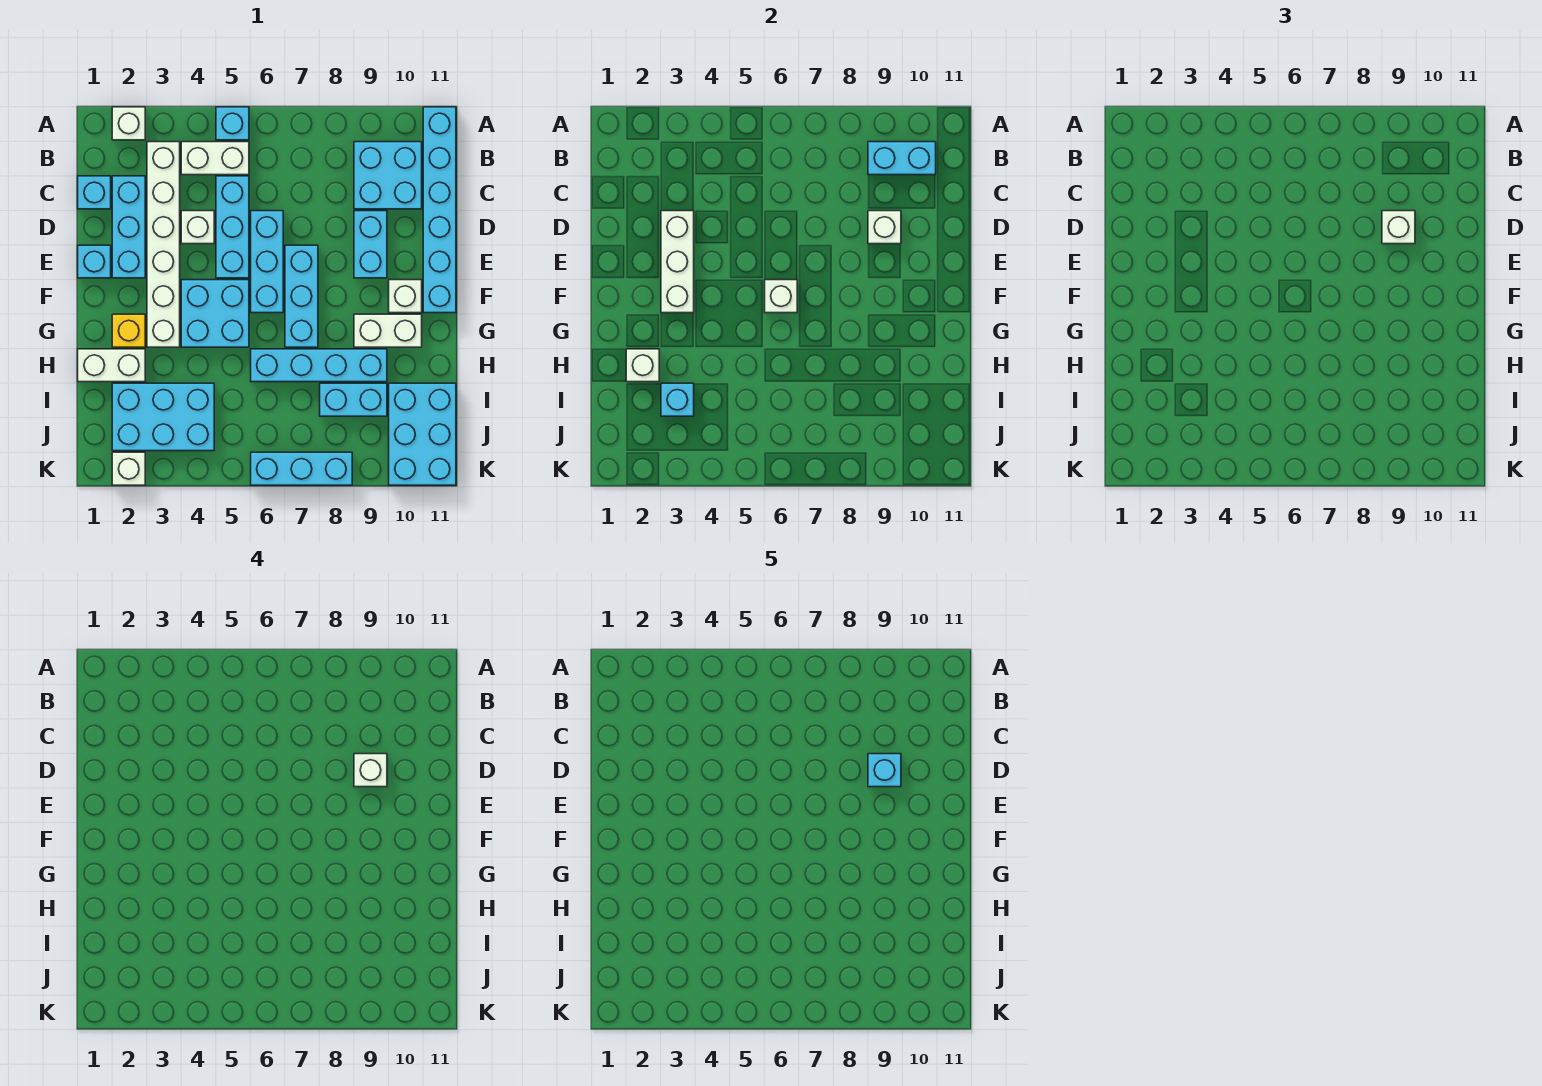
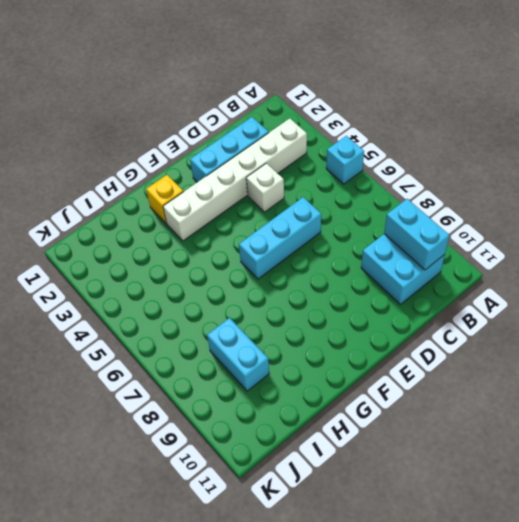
none -> white brick A2 level 1
none -> cyan brick A11:F11 level 1
none -> white brick B4:B5 level 1
none -> cyan brick C1 level 1

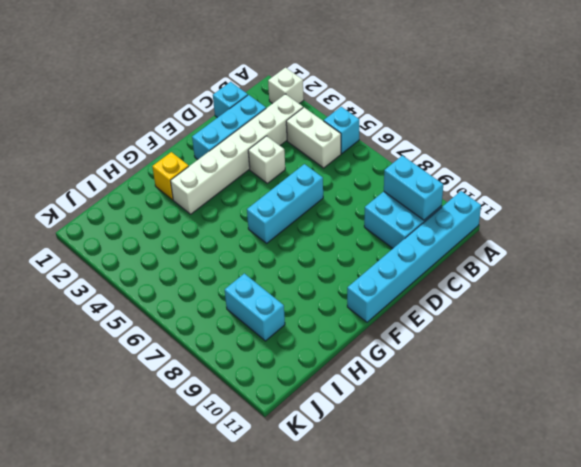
none -> cyan brick C5:E5 level 1
none -> cyan brick D9:E9 level 1
none -> cyan brick E1 level 1
none -> cyan brick E7:G7 level 1

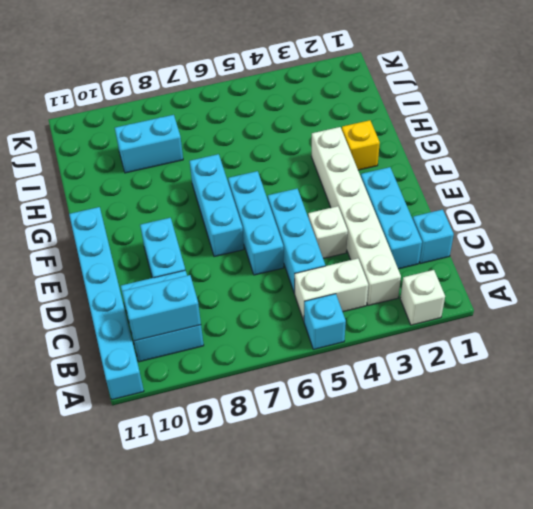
none -> cyan brick E1 level 1
none -> cyan brick F4:G5 level 1
none -> white brick F10 level 1
none -> white brick G9:G10 level 1

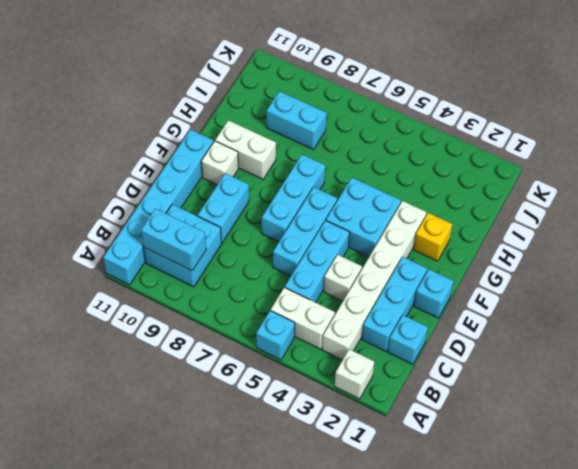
none -> white brick H1:H2 level 1
none -> cyan brick H6:H9 level 1
none -> cyan brick I2:J4 level 1
none -> cyan brick I10:K11 level 1

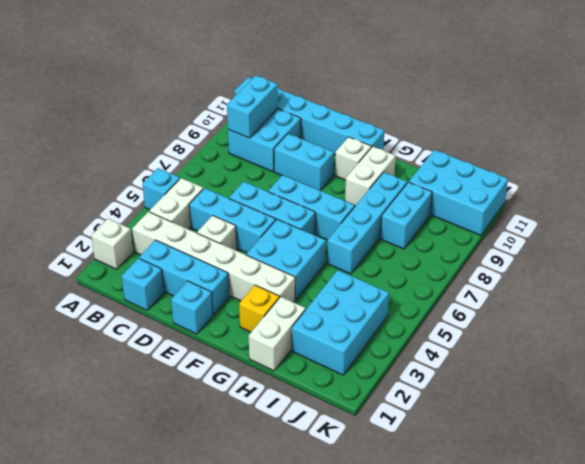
none -> white brick K2 level 1
none -> cyan brick K6:K8 level 1
none -> white brick D3:F3 level 2
none -> white brick D9 level 2

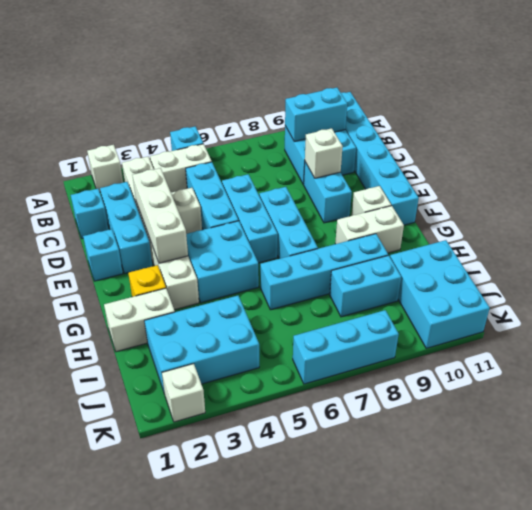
none -> white brick F6 level 2
none -> white brick H2 level 2
none -> cyan brick I3 level 2
none -> white brick D9 level 3

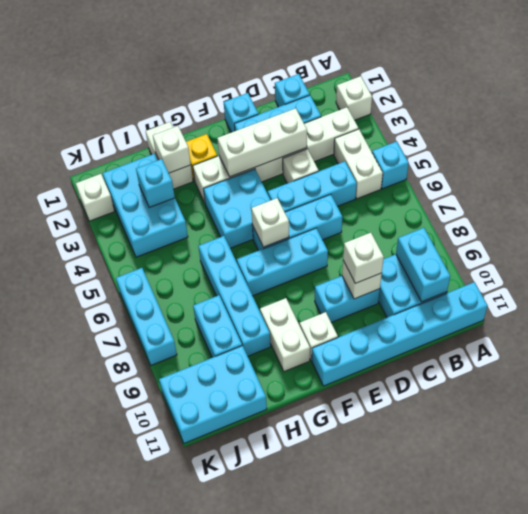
none -> white brick D9 level 4
none -> cyan brick D9 level 5

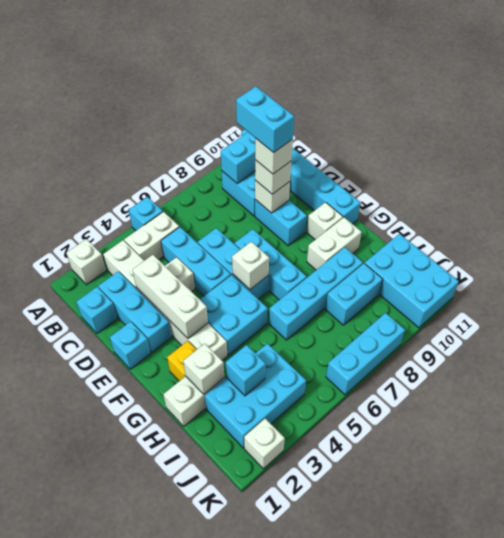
cyan brick C9:D9 level 5 -> cyan brick D9 level 5

